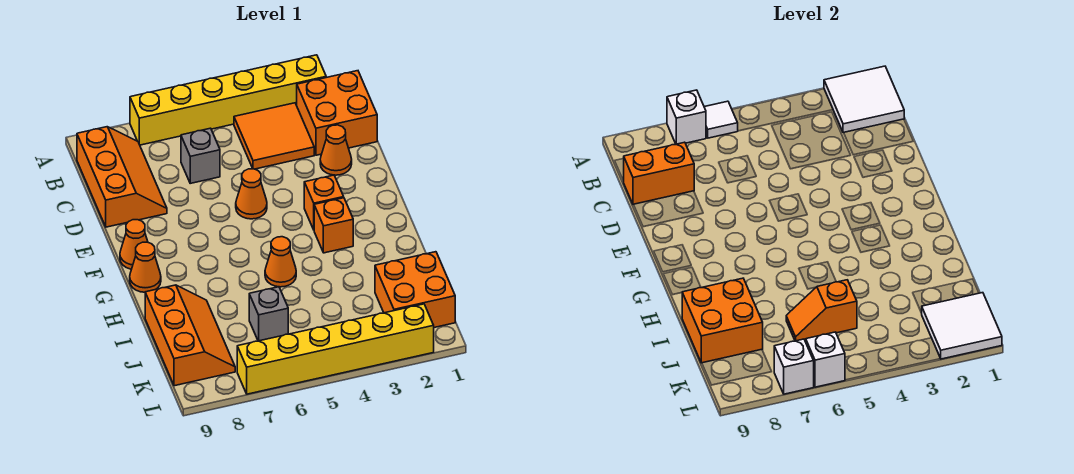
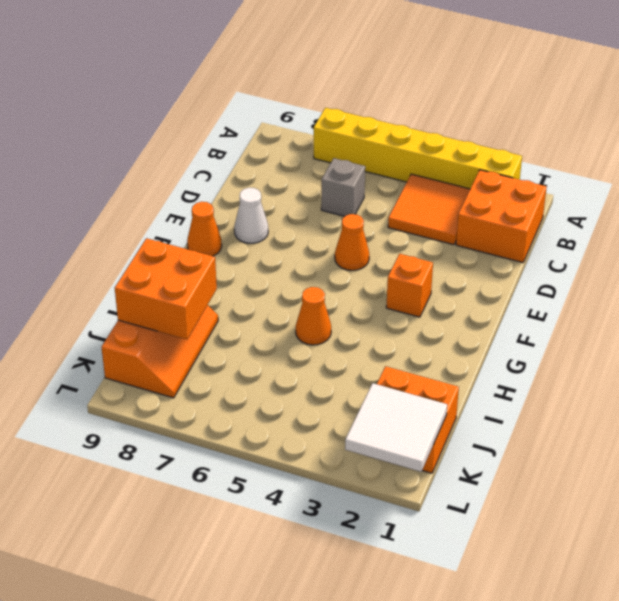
white cone E8 level 1 -> none
none -> orange slope B8:D9 level 1 top 9
none -> orange cone D2 level 1
none -> orange brick G3 level 1

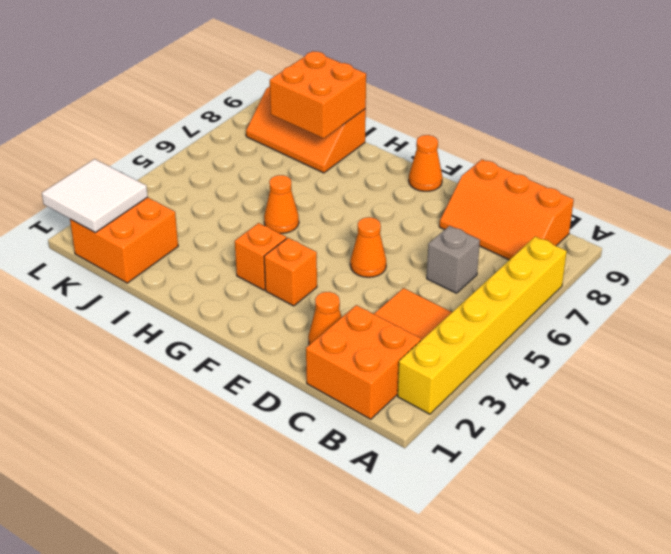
none -> orange cone G9 level 1
none -> grey brick J6 level 1
none -> yellow brick L2:L7 level 1

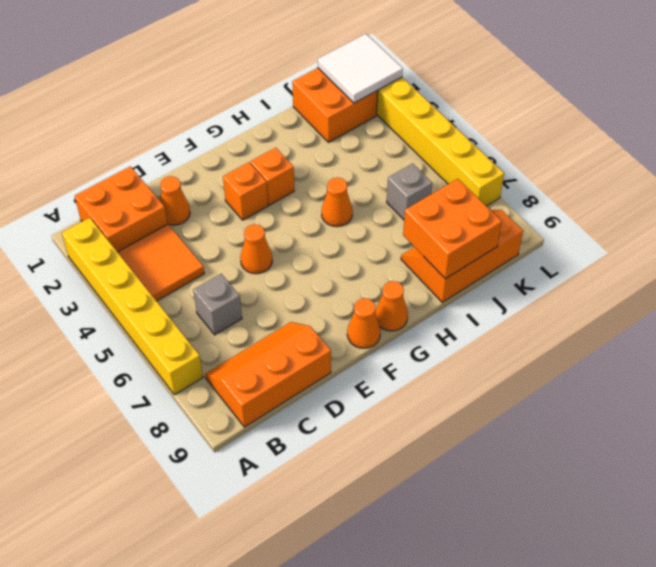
none -> white tile A1:B2 level 2
none -> white tile A6 level 2
none -> white brick A7 level 2

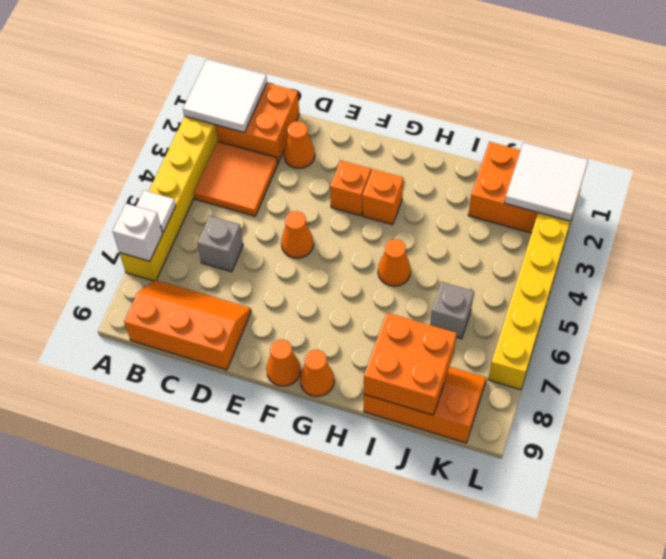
none -> orange brick C8:C9 level 2
none -> orange slope J5:J6 level 2 top 5
none -> white brick L6 level 2

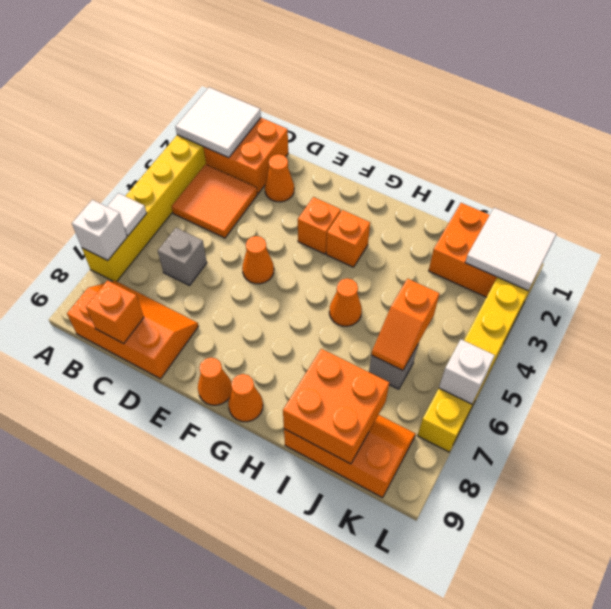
orange brick C9 level 2 -> orange brick C8:C9 level 2
none -> white brick L7 level 2

